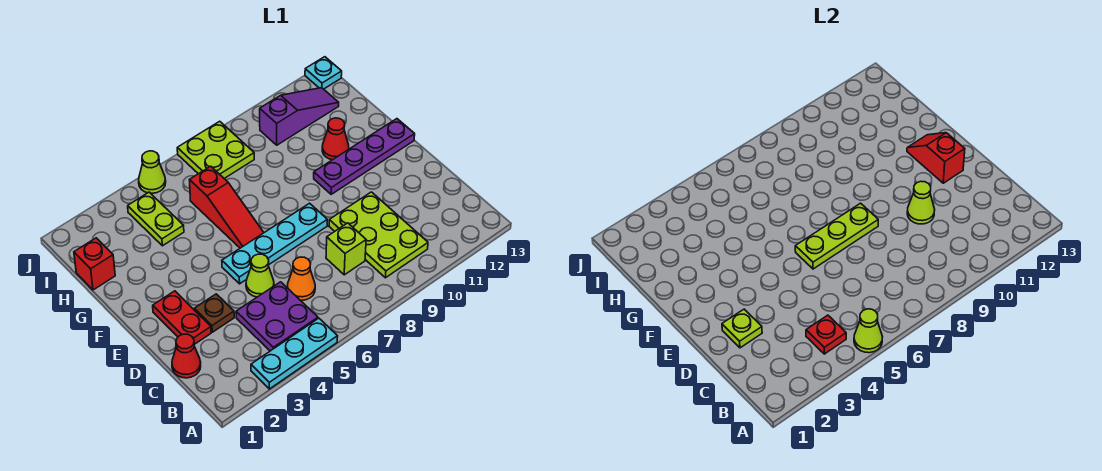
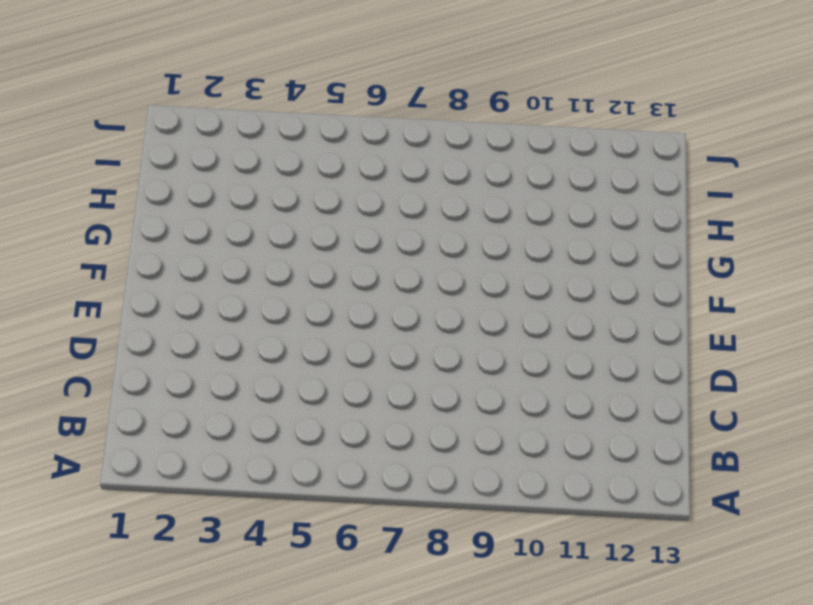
none -> cyan plate A3:A5 level 1
none -> purple plate B4:C5 level 1
none -> lime plate B9:D10 level 1

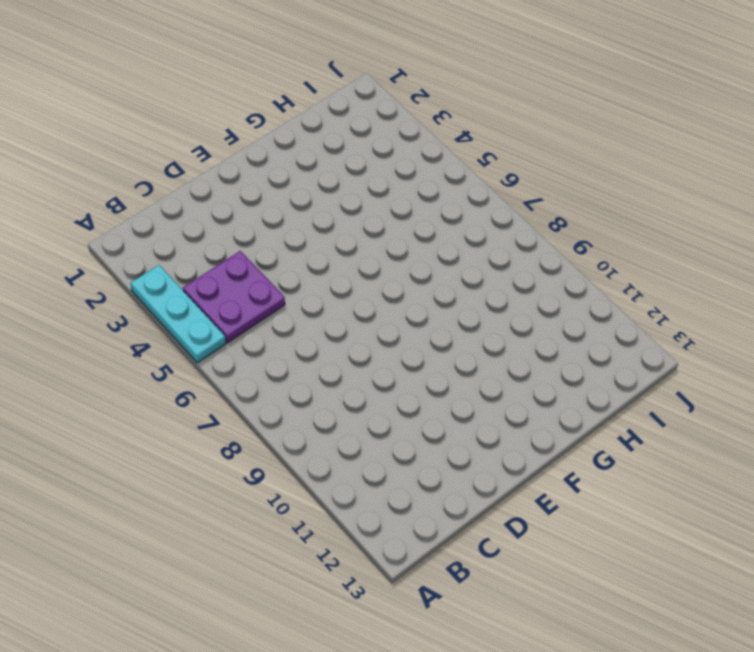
none -> lime plate B9:D10 level 1
none -> red cone C1 level 1
none -> orange cone C6 level 1

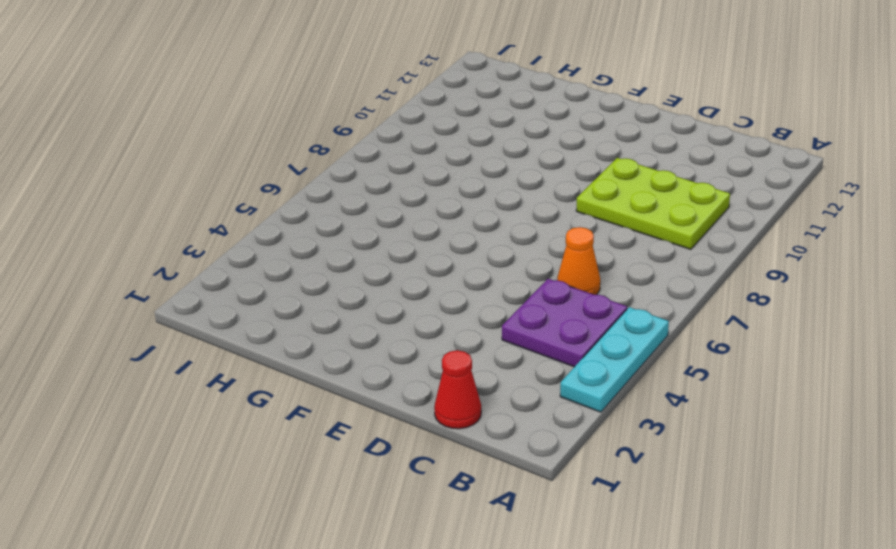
none -> lime brick C8 level 1
none -> red plate D2:E2 level 1
none -> brown plate D3 level 1

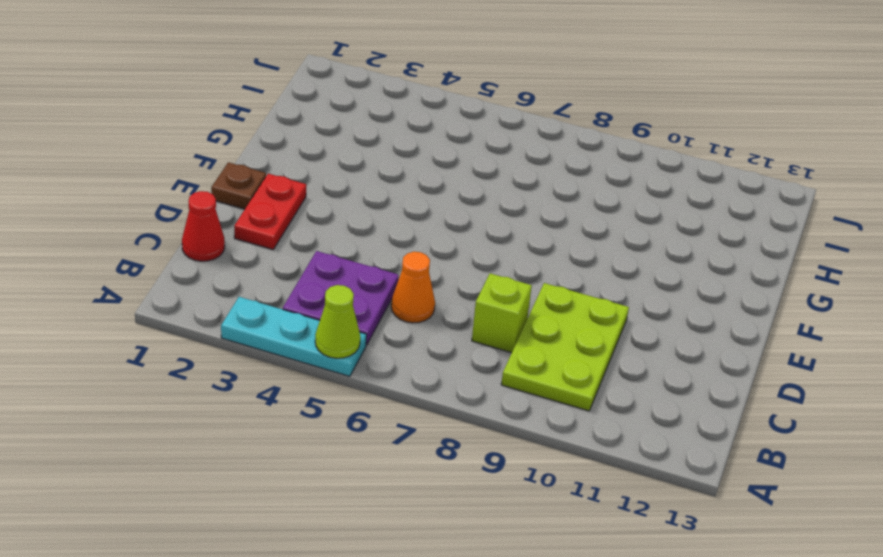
brown plate E1 level 1 -> brown plate D3 level 1
none -> lime cone D5 level 1
none -> cyan plate E5:E8 level 1
none -> red slope F6:H6 level 1 top H

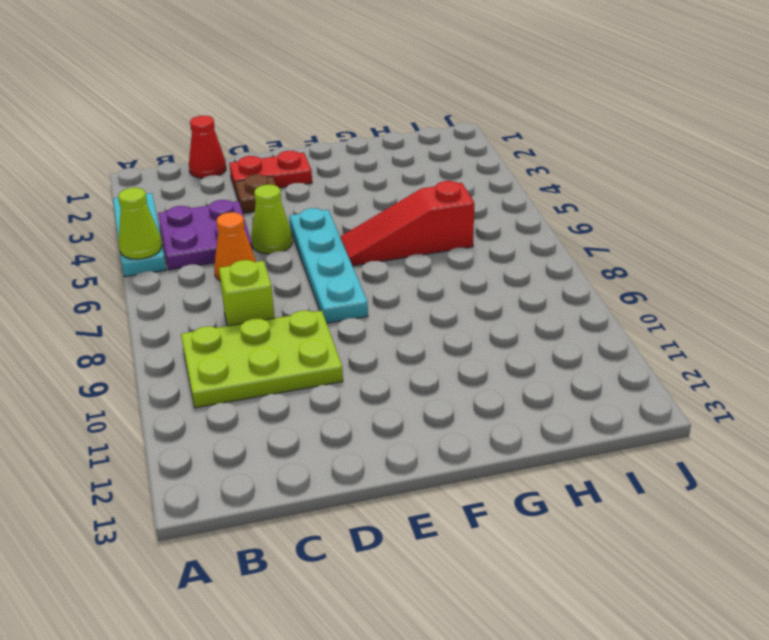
none -> purple plate F10:F13 level 1
none -> red cone G11 level 1
none -> red brick H1 level 1

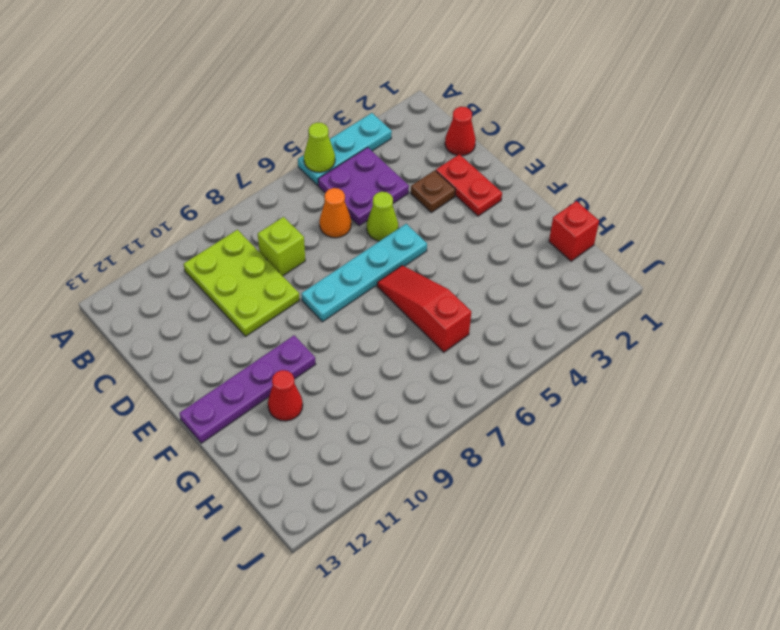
none -> lime plate H4:I4 level 1
none -> lime plate I7:J8 level 1
none -> purple slope I10:I12 level 1 top 10

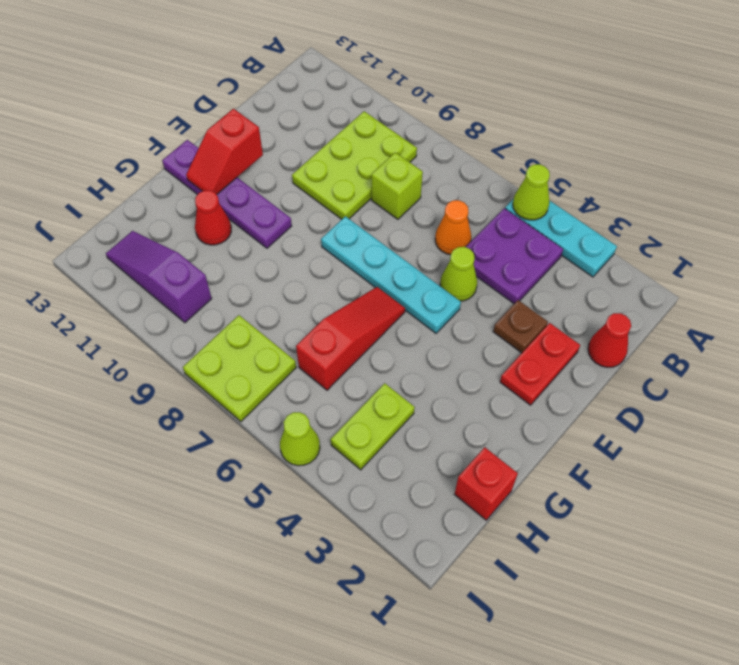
none -> cyan plate J13 level 1
none -> red plate B4 level 2
none -> lime plate D2 level 2

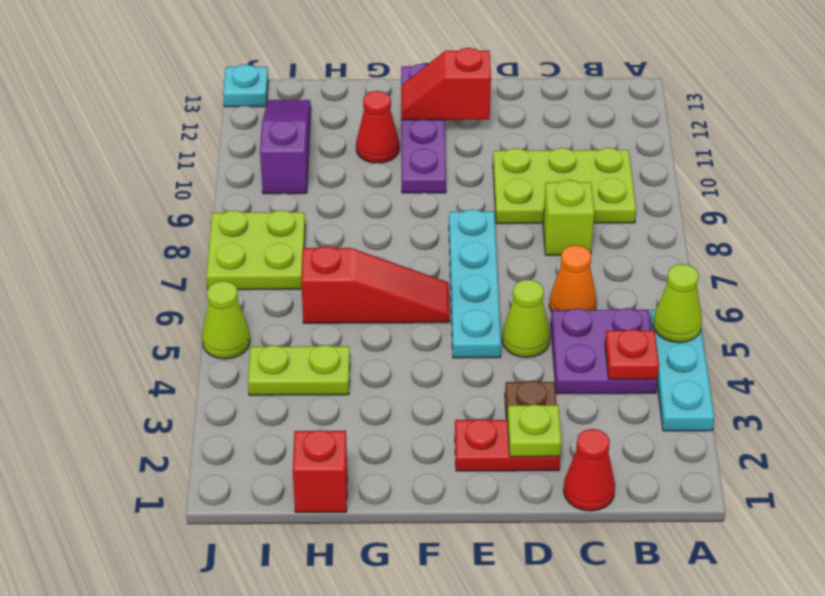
none -> lime cone D10 level 2
none -> lime plate E6:E8 level 2

